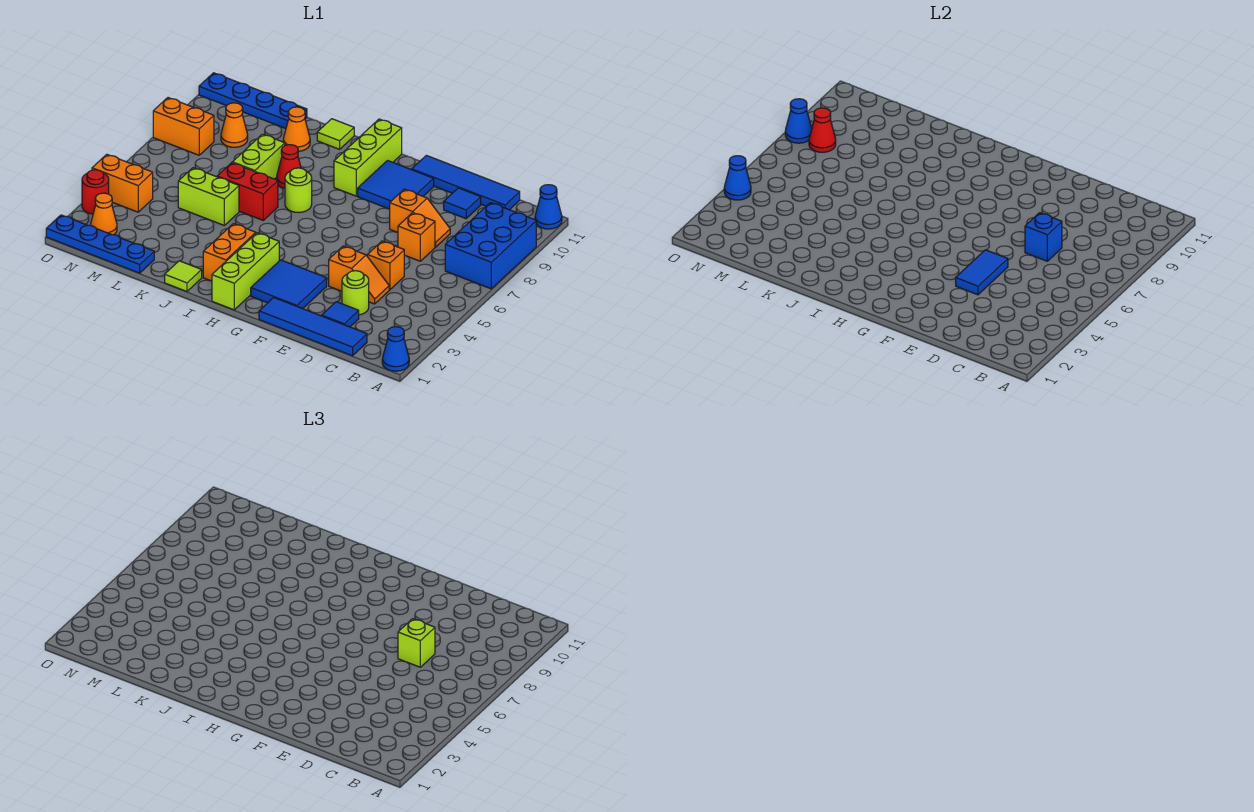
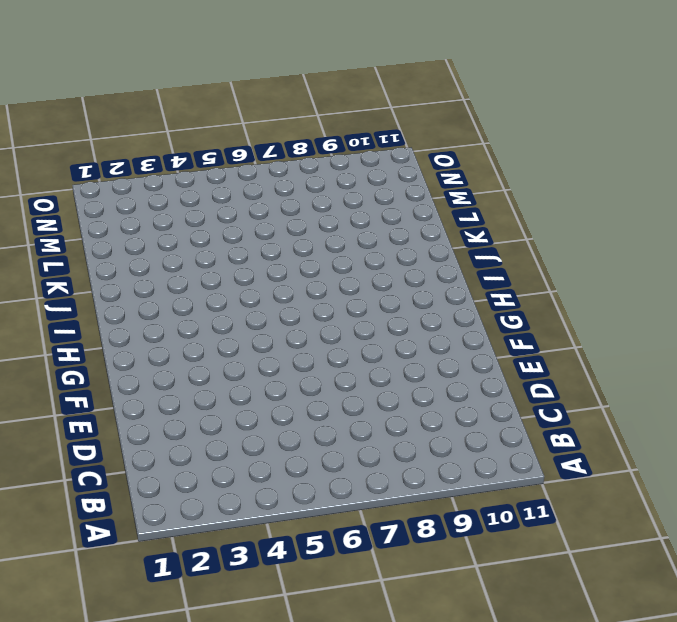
none -> blue cone A1 level 1
none -> blue brick A7:B9 level 1
none -> blue cone A11 level 1
none -> blue tile C1:F1 level 1

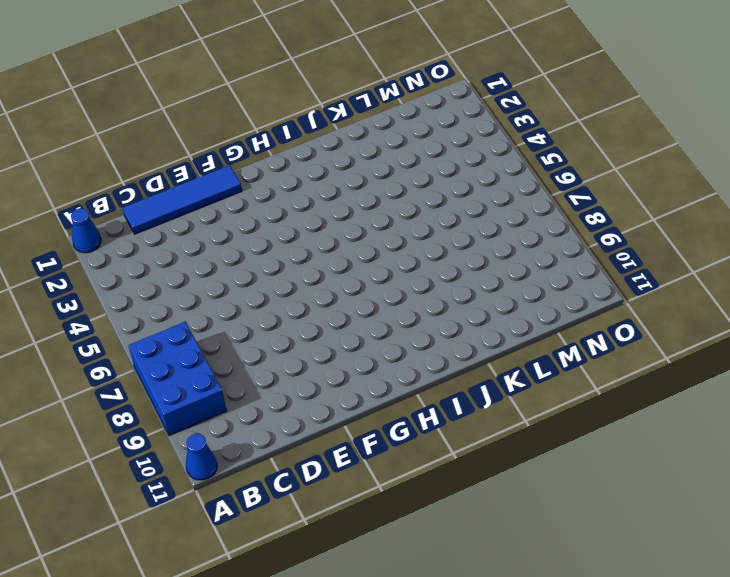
none -> blue tile C11:F11 level 1
none -> blue tile D2 level 1
none -> lime round brick D3 level 1
none -> orange slope D4:E4 level 1 top E

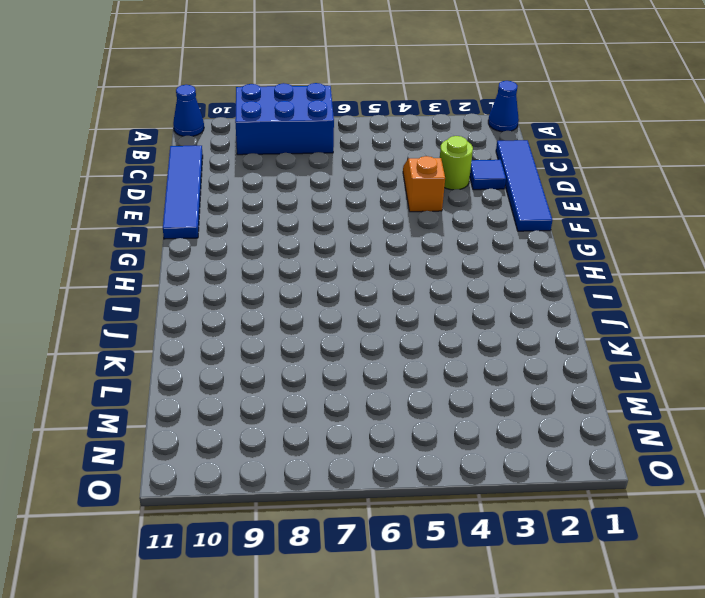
none -> orange brick D5 level 1
none -> orange brick D7 level 1
none -> orange slope D8:E8 level 1 top E
none -> blue tile D10 level 1

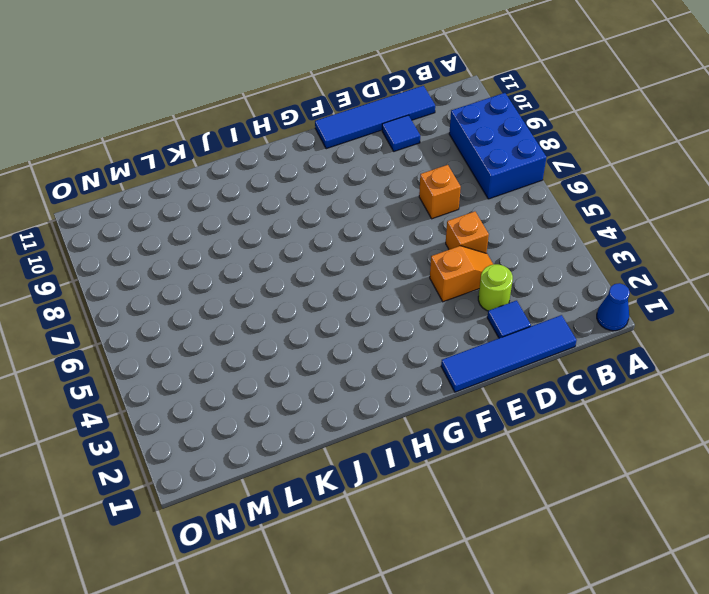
none -> blue cone A11 level 1
none -> orange slope D8:E8 level 1 top E
none -> blue tile F2:G3 level 1
none -> blue tile F9:G10 level 1

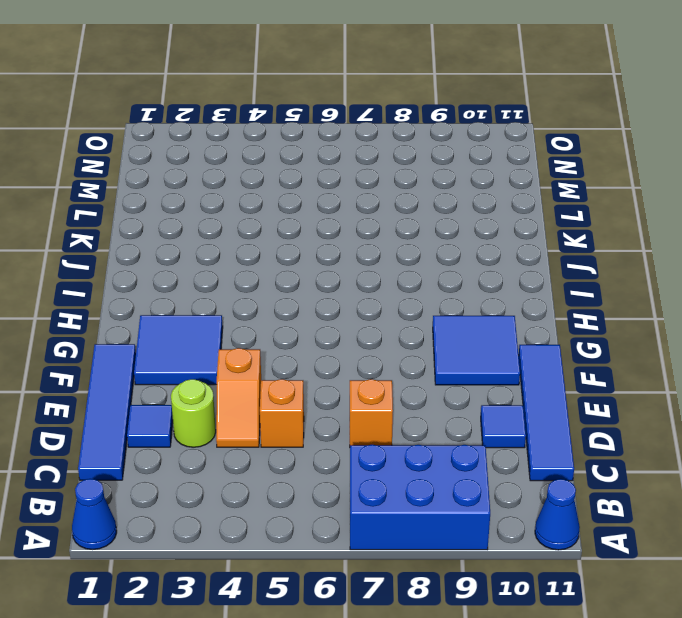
none -> orange slope D8:E8 level 1 top E
none -> lime brick H1:H3 level 1
none -> lime brick H9:H11 level 1
none -> orange brick I2:I3 level 1

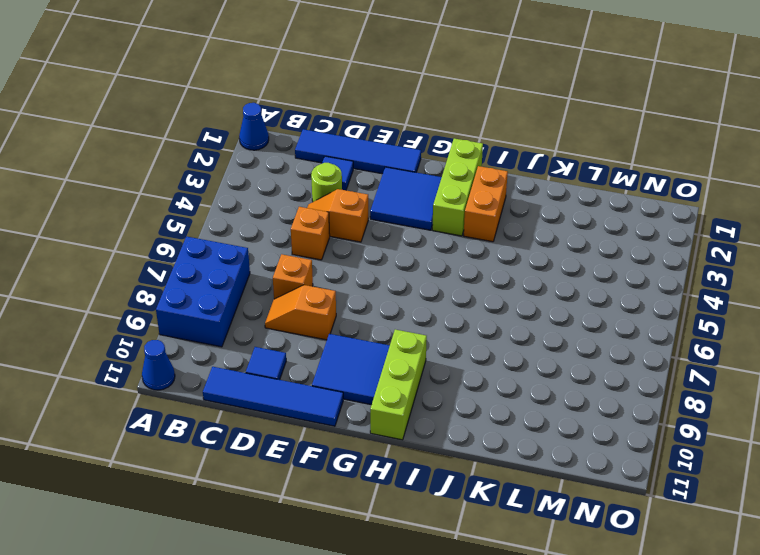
none -> lime round brick I7 level 1
none -> lime tile J1 level 1
none -> red brick J6:K6 level 1
none -> red cone J8 level 1

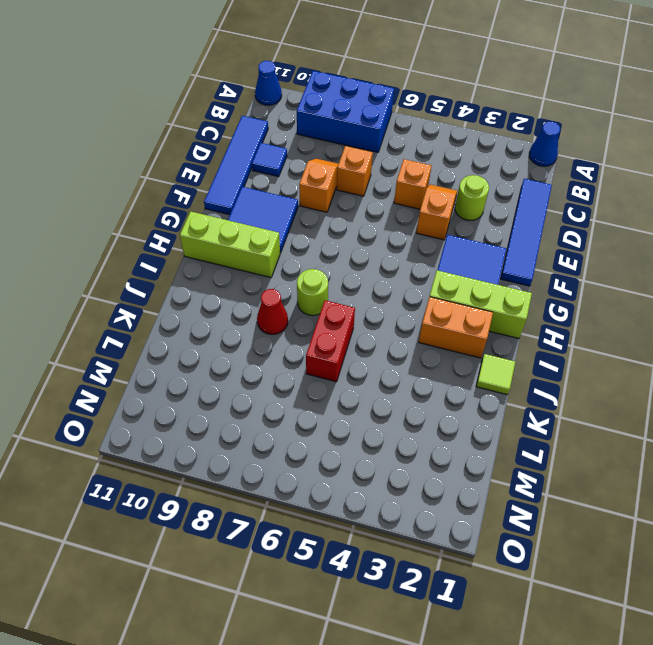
none -> blue tile D2 level 1
none -> lime tile J11 level 1
none -> lime brick K5:L5 level 1
none -> lime brick K7:K8 level 1

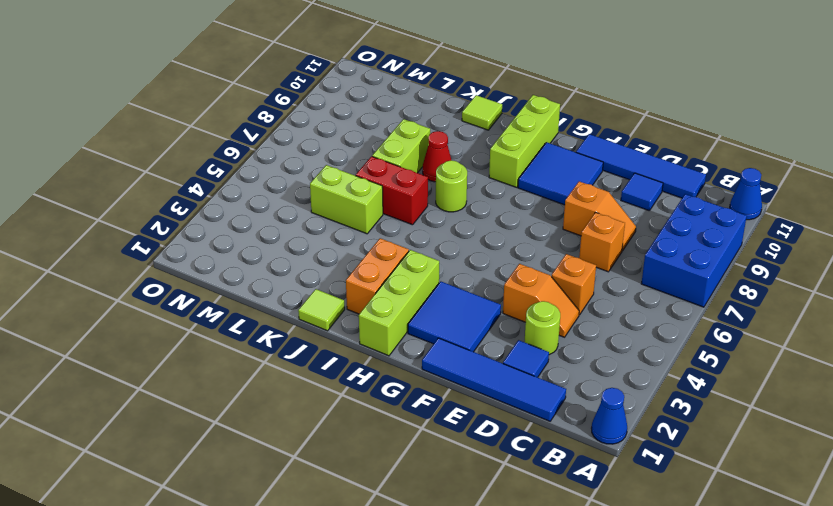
none -> orange cone K10 level 1
none -> blue plate L1:O1 level 1
none -> blue plate L11:O11 level 1
none -> orange cone M9 level 1

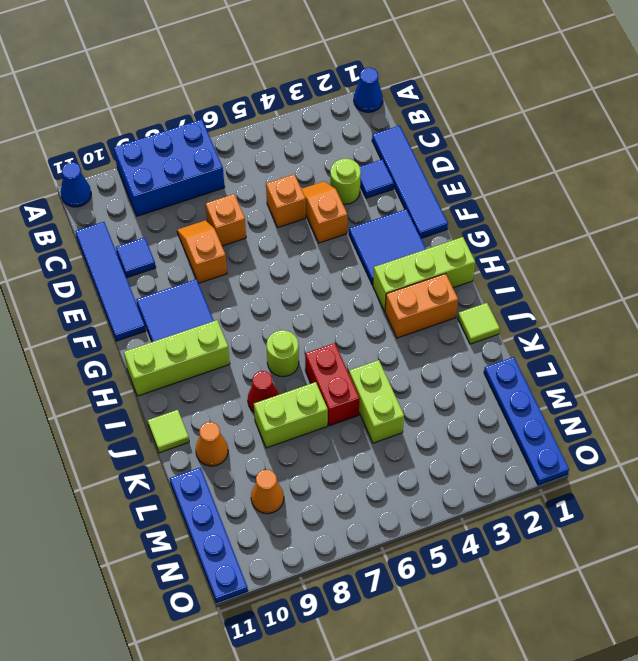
none -> orange cone N2 level 1
none -> orange brick N4:O4 level 1
none -> orange brick N8:O8 level 1
none -> red round brick O3 level 1

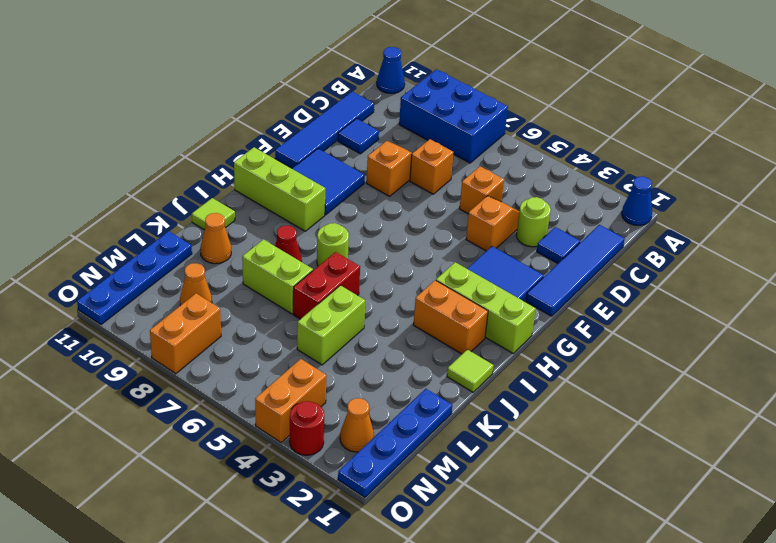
none -> blue brick D7 level 2
none -> blue tile E4:E5 level 2
none -> red cone N8 level 2
none -> blue cone O4 level 2

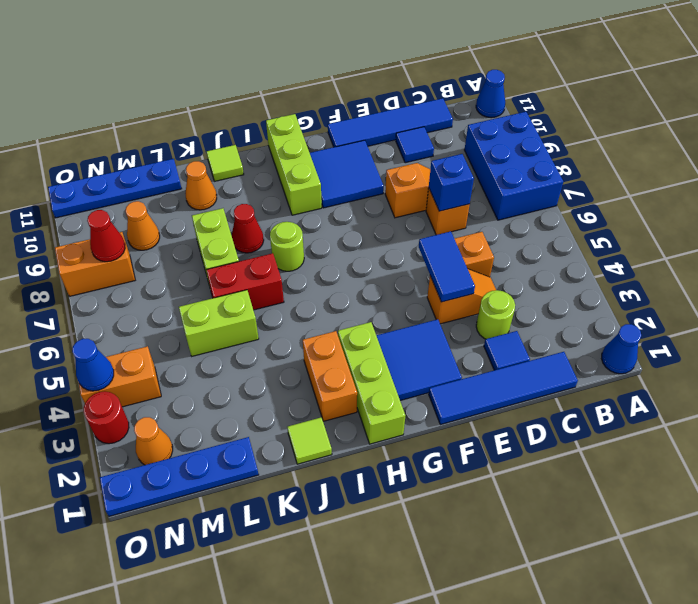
none -> blue cone O8 level 2
none -> lime brick D7 level 3

